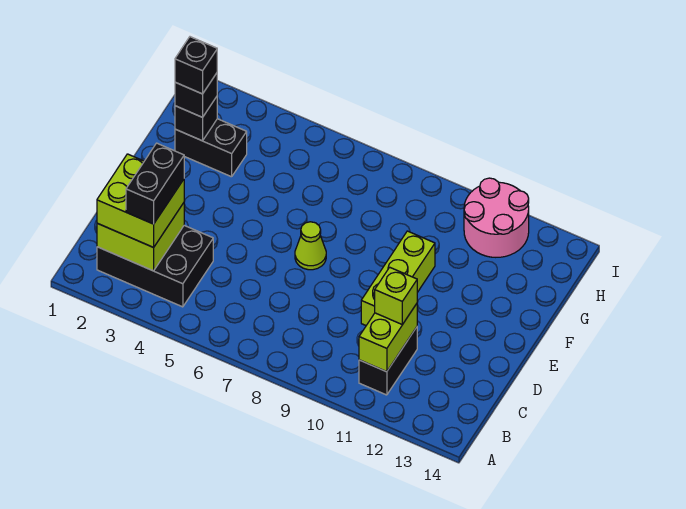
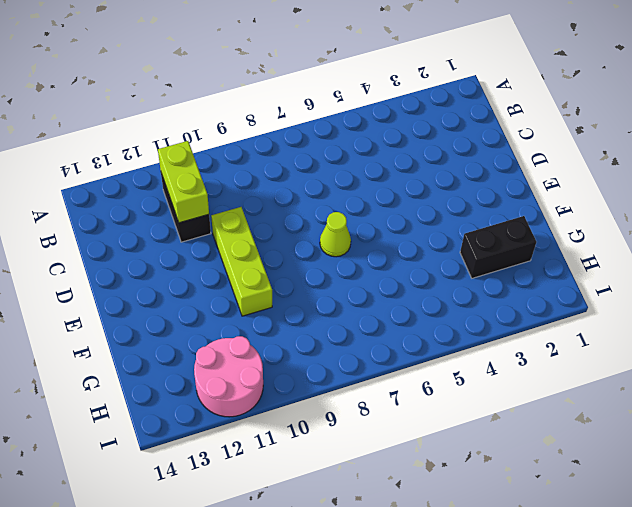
none -> black brick B2:C4 level 1
none -> lime brick B2:C3 level 2
none -> black brick G2 level 2

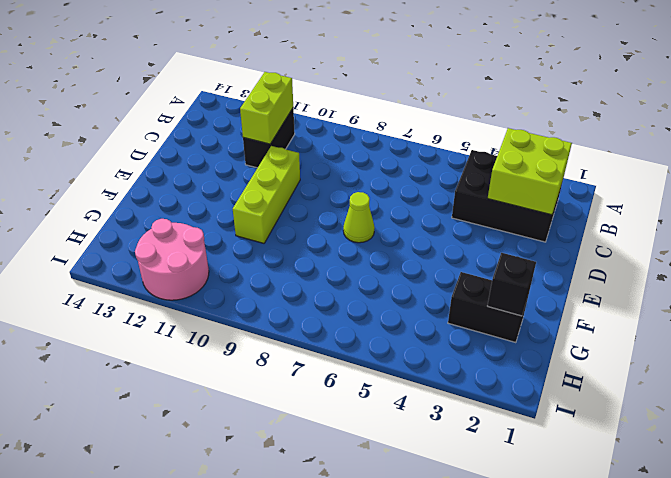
none -> lime brick B2:C3 level 3
none -> lime brick C11 level 3
none -> black brick G2 level 3

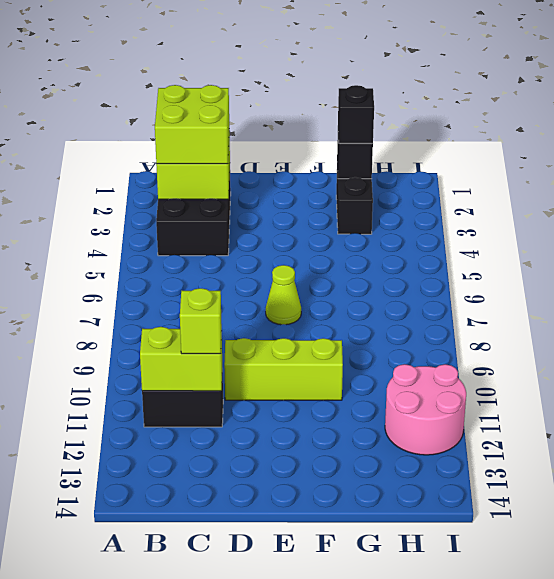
none -> black brick B3:C3 level 4
none -> black brick G2 level 4

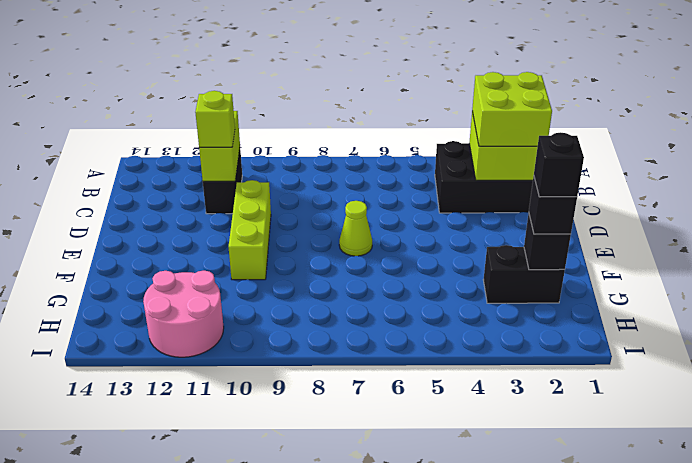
none -> black brick B3:C3 level 4

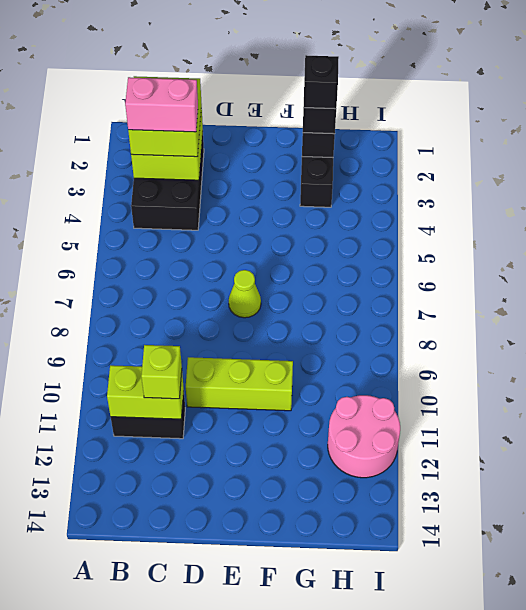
pink brick B3:C3 level 4 -> black brick B3:C3 level 4

